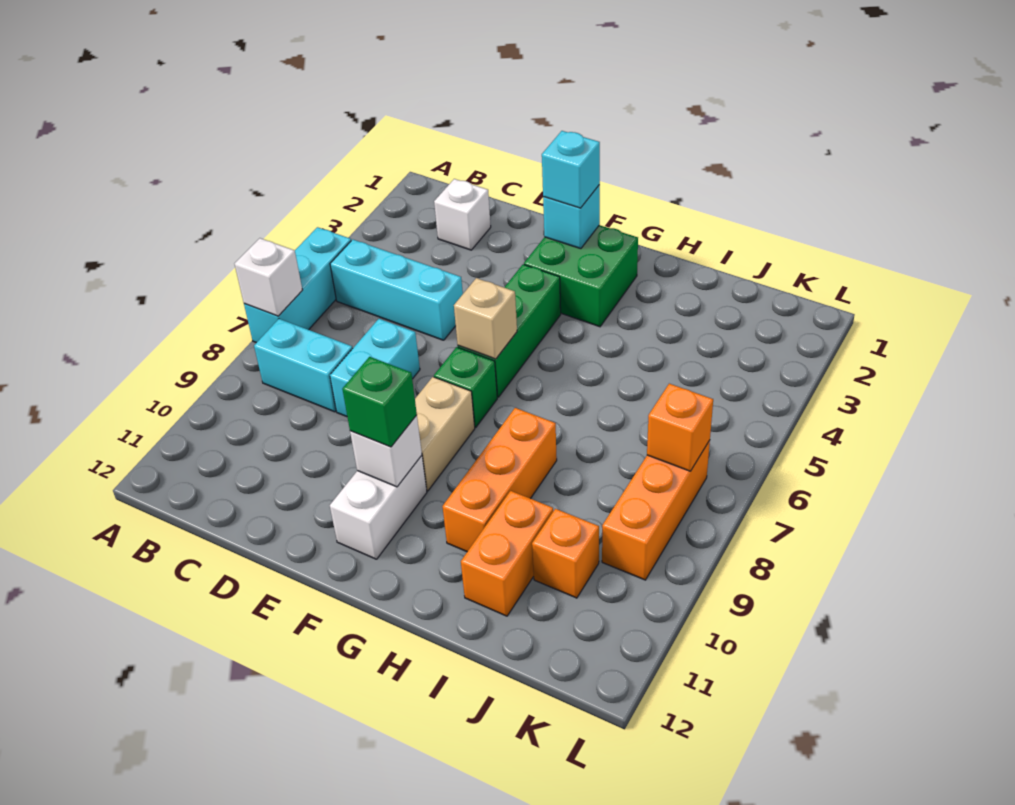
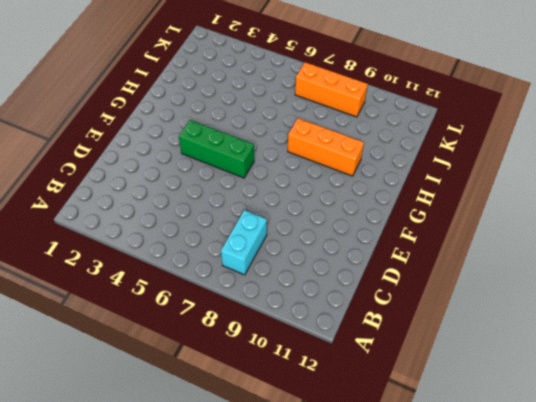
none -> cyan brick A5:A7 level 1
none -> cyan brick B5:D5 level 1
none -> white brick C2 level 1

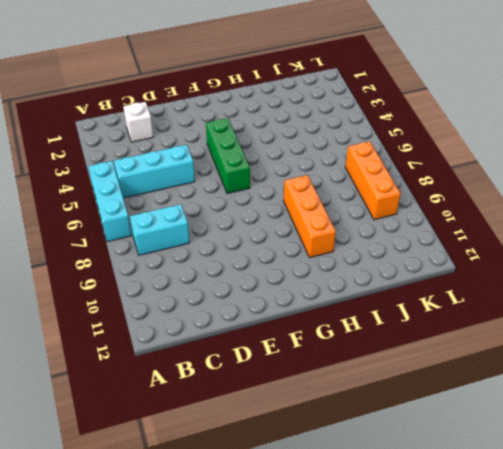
none -> cyan brick D7:D8 level 1
none -> green brick F2:G3 level 1
none -> green brick F7 level 1

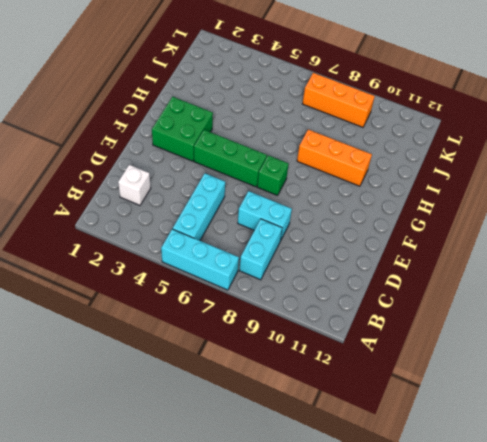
none -> tan brick F8:F9 level 1
none -> white brick F10:F11 level 1
none -> orange brick I10:I11 level 1

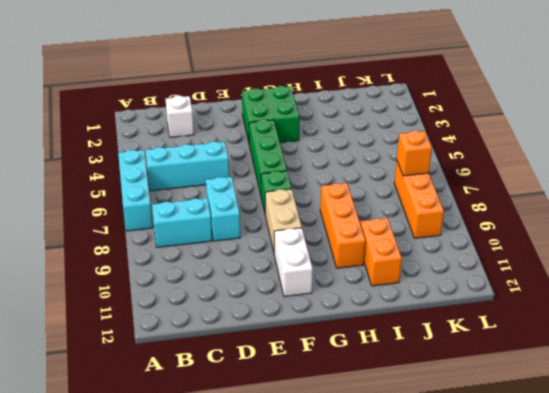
none -> orange brick J10 level 1
none -> white brick A7 level 2
none -> cyan brick F2 level 2

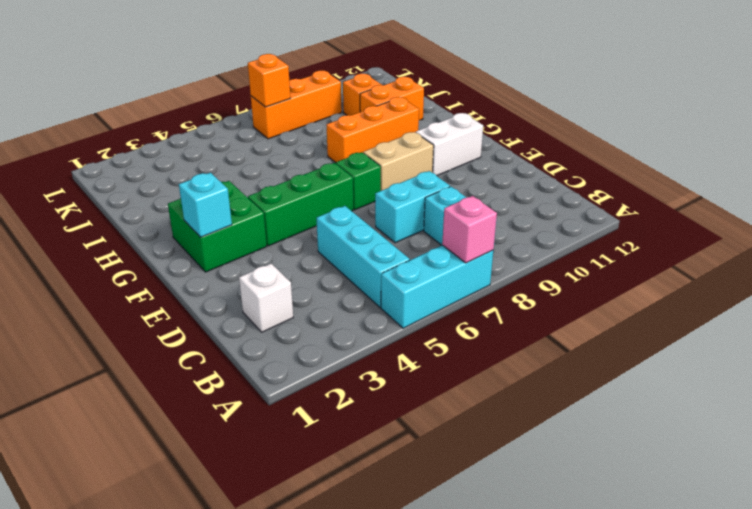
pink brick A7 level 2 -> white brick A7 level 2
none -> tan brick F6 level 2
none -> white brick F10 level 2
none -> cyan brick F2 level 3

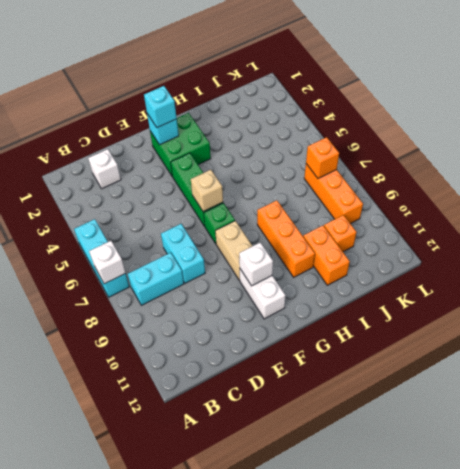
none -> cyan brick B5:D5 level 1
none -> green brick F10 level 3

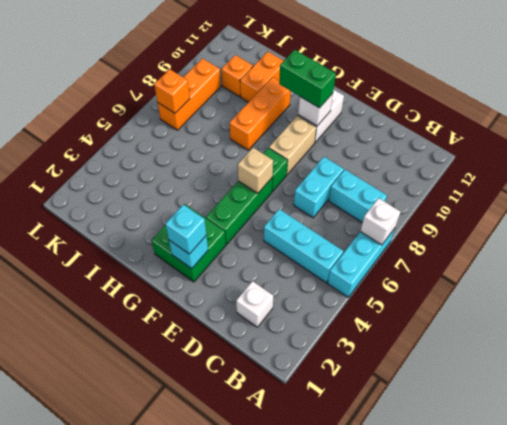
green brick F10:G10 level 3 -> green brick F10 level 3

